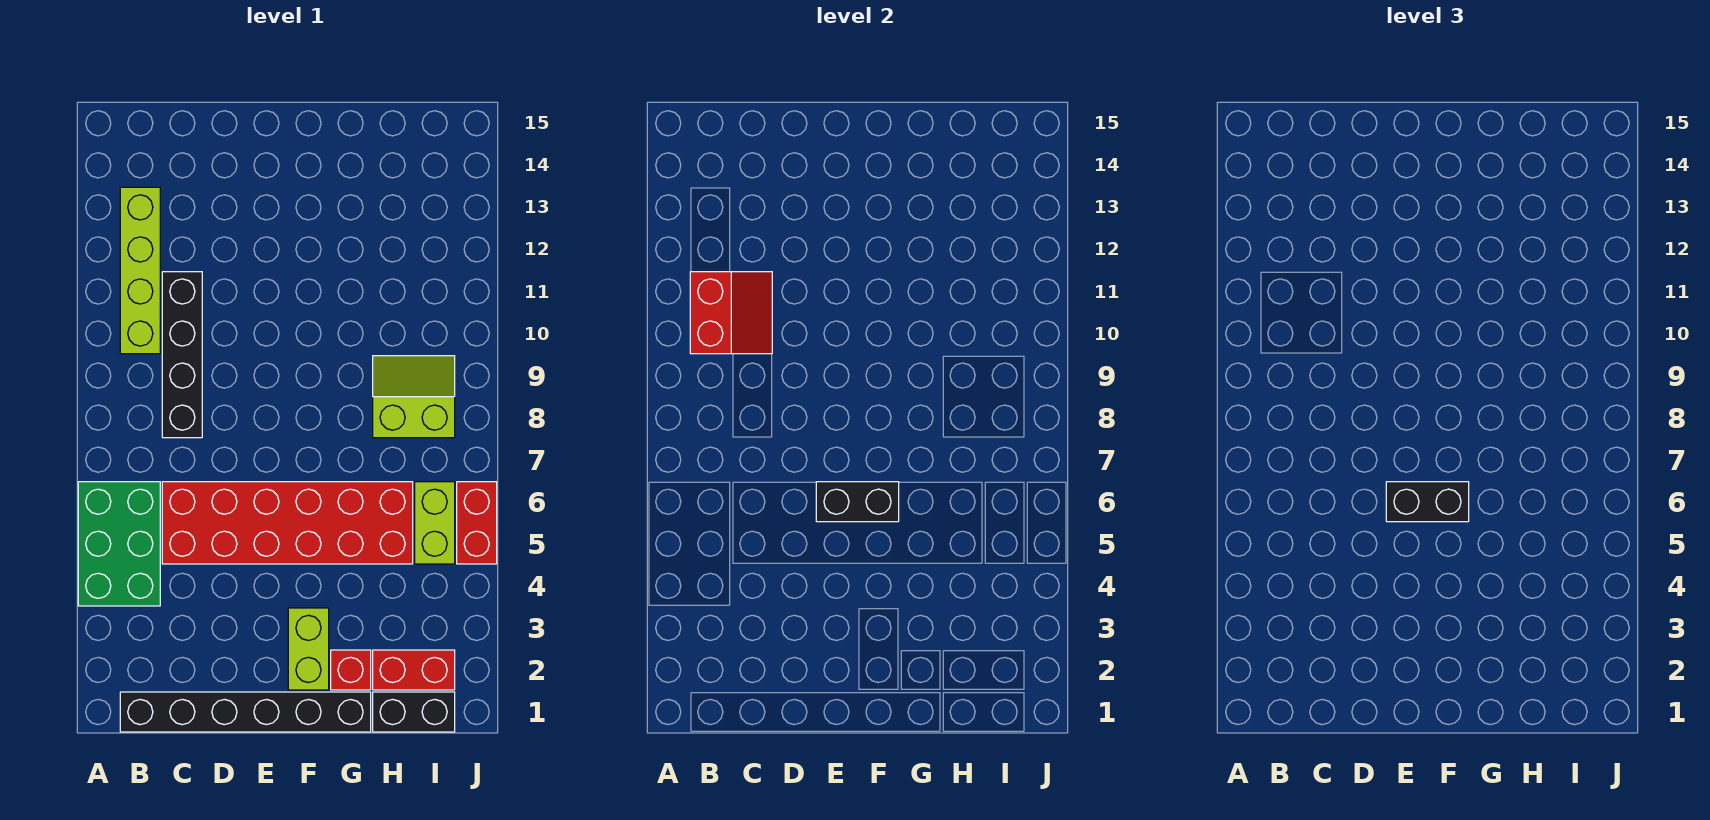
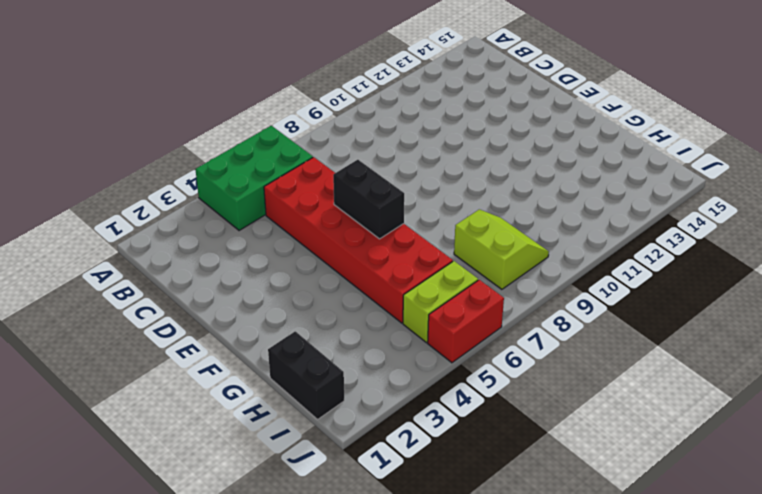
none -> black brick B1:G1 level 1
none -> lime brick B10:B13 level 1
none -> black brick C8:C11 level 1

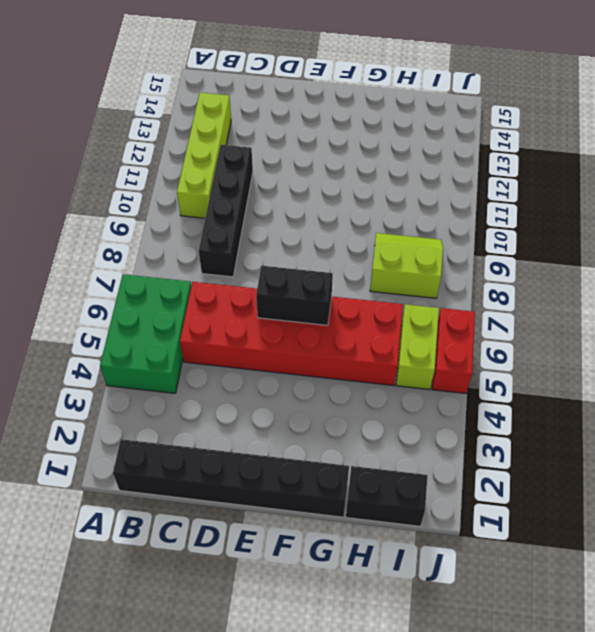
none -> lime brick F2:F3 level 1
none -> red brick G2 level 1
none -> red brick H2:I2 level 1

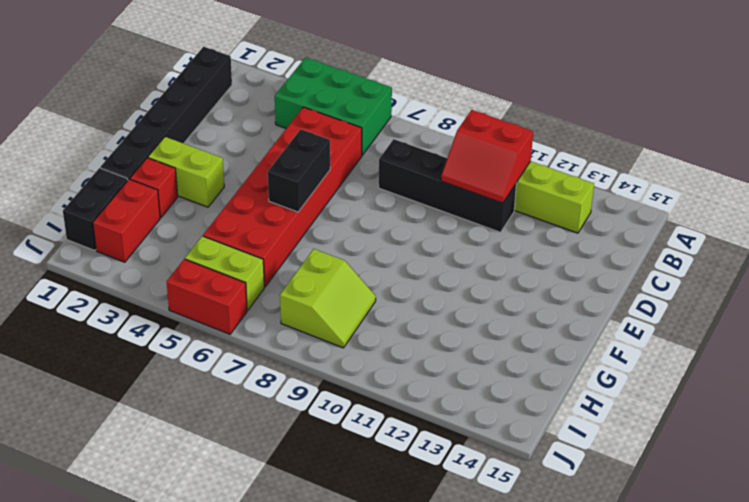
none -> black brick E6:F6 level 3

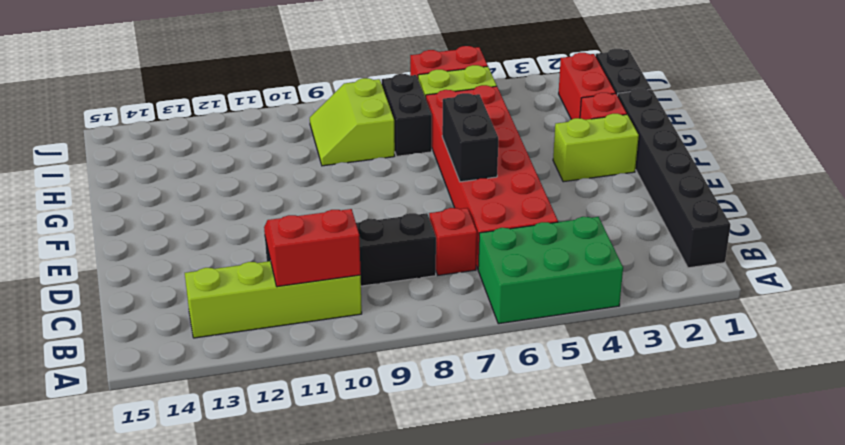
red brick C7 level 1 -> none
black brick H7:I7 level 1 -> black brick E6:F6 level 3

